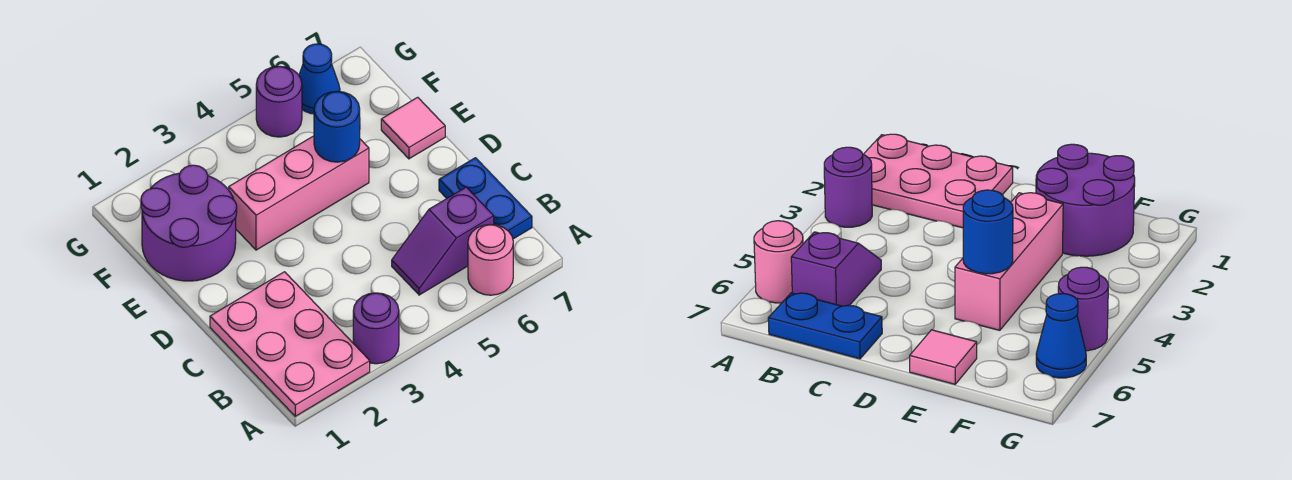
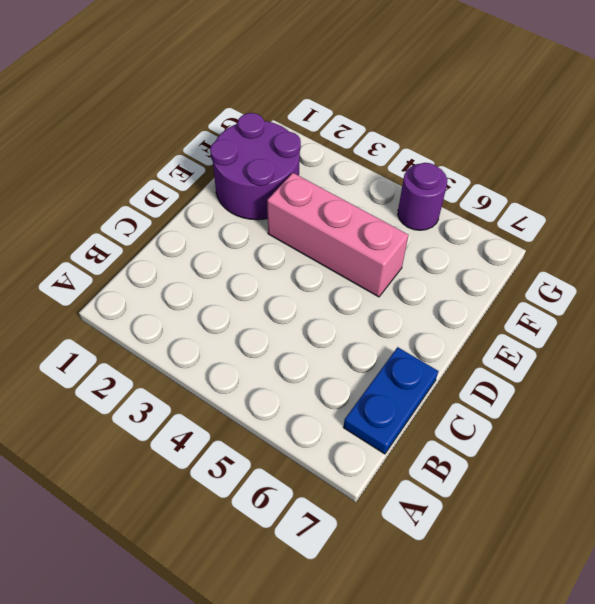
none -> pink plate A1:C2 level 1
none -> purple round brick A3 level 1

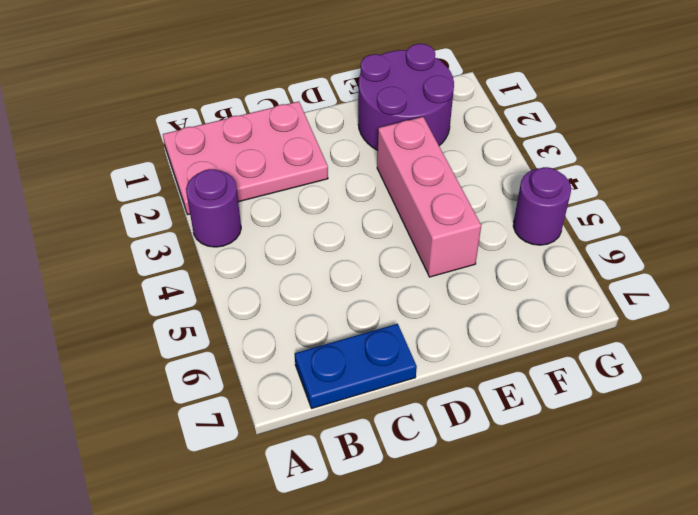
none -> pink round brick A6 level 1
none -> purple slope B5:B6 level 1 top 6

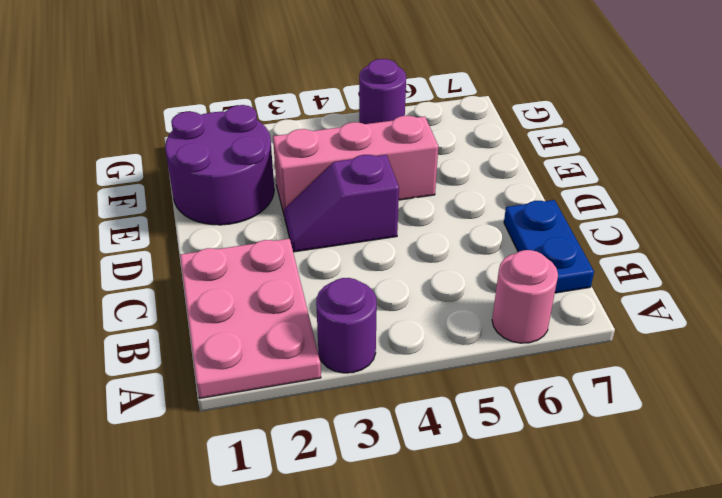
purple slope D3:D4 level 1 top 4 -> purple slope B5:B6 level 1 top 6
none -> pink tile E7 level 1
none -> blue cone G6 level 1

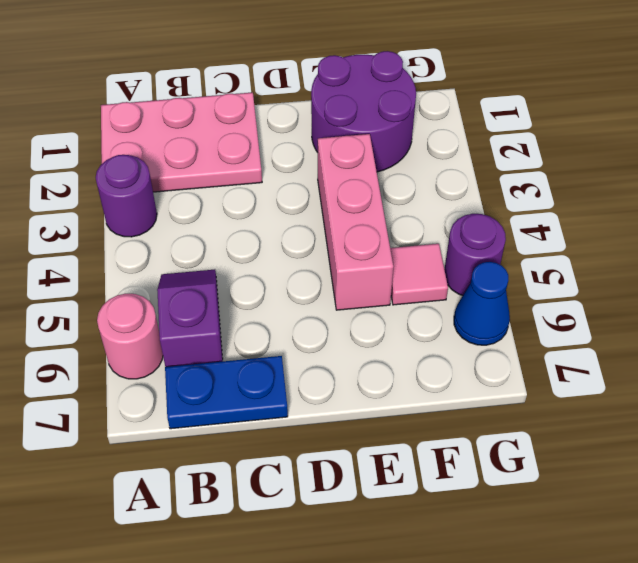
pink tile F5 level 1 -> pink tile E7 level 1
none -> blue round brick E5 level 2

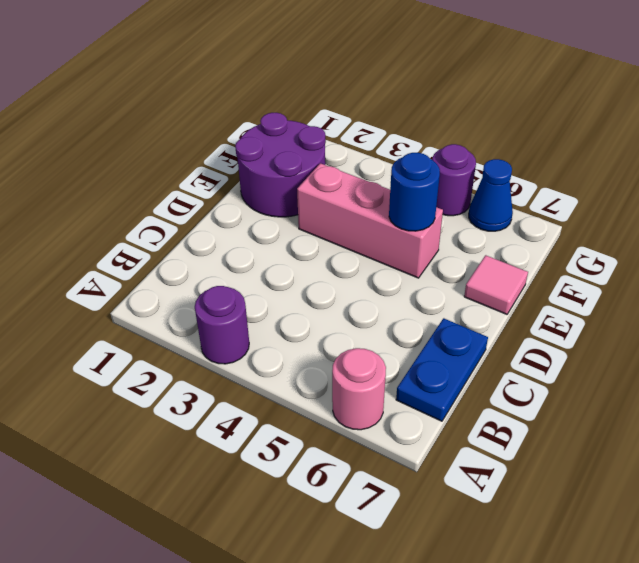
none -> pink plate A1:C2 level 1
none -> purple slope B5:B6 level 1 top 6

